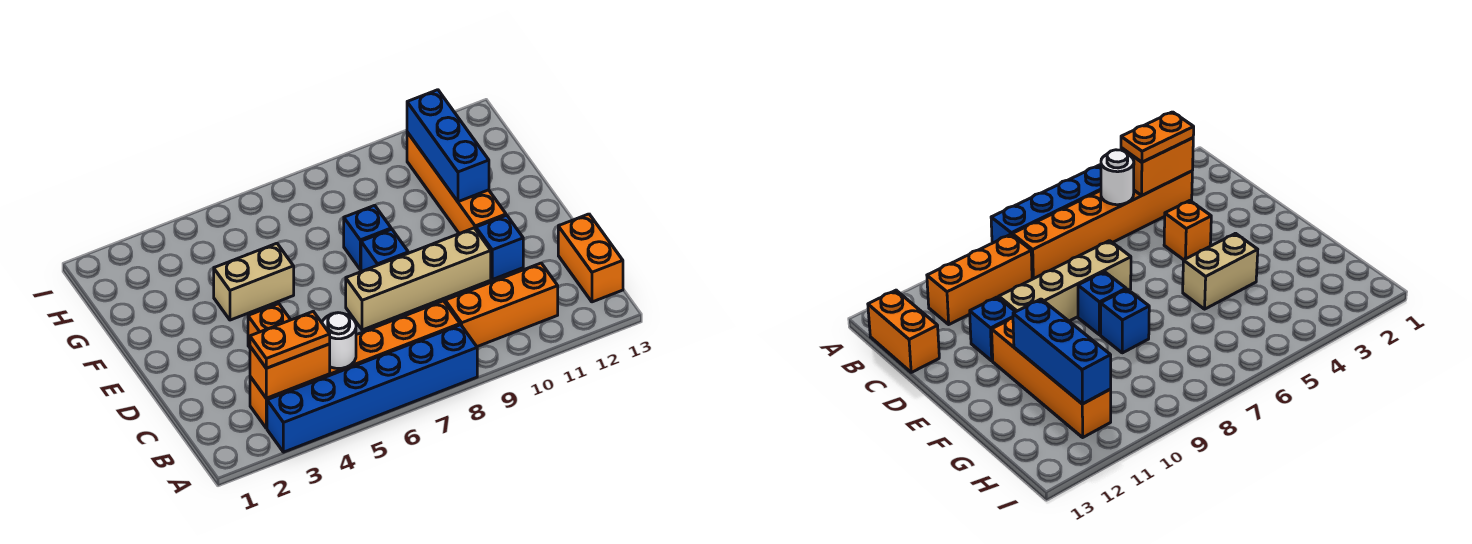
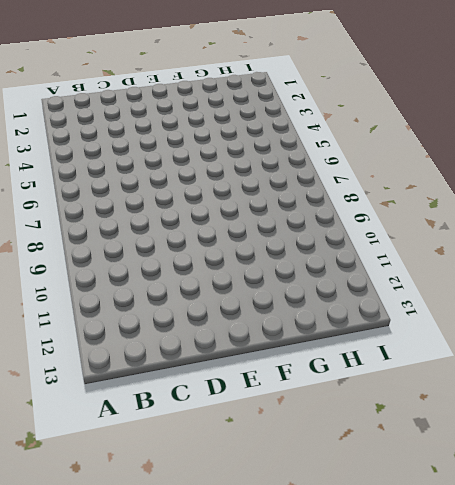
none -> blue brick A3:A8 level 1
none -> orange brick B3:B8 level 1
none -> orange brick B9:B11 level 1

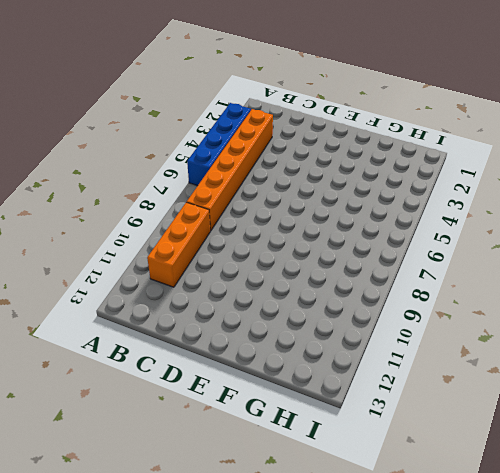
blue brick A3:A6 level 1 -> blue brick A3:A8 level 1
none -> orange brick B13:C13 level 1
none -> orange brick D4 level 1
none -> tan brick D7:D10 level 1

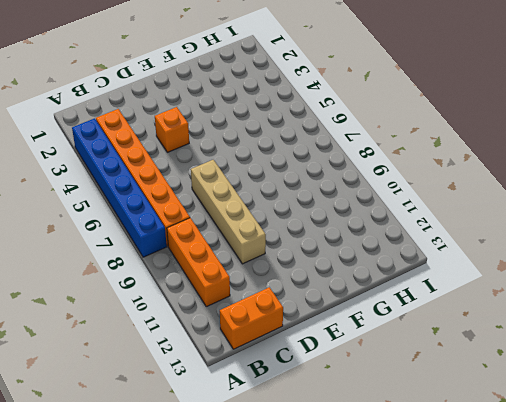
none -> blue brick D11 level 1
none -> blue brick E8 level 1
none -> orange brick E11:H11 level 1

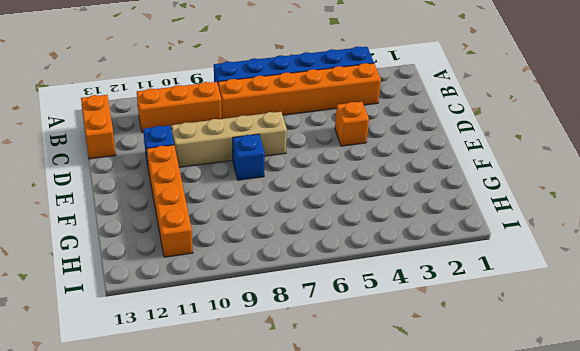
none -> tan brick F4:F5 level 1
none -> blue brick F8 level 1
none -> orange brick B3:B4 level 2

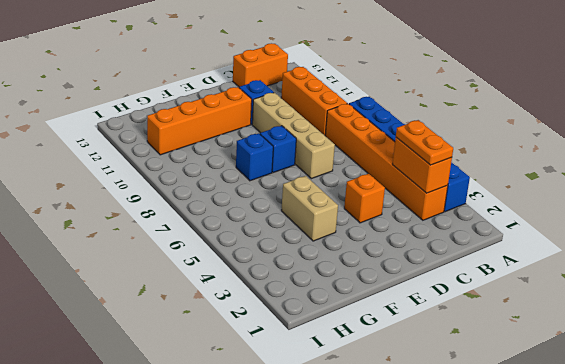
none -> white round brick B5 level 2
none -> blue brick F11:H11 level 2

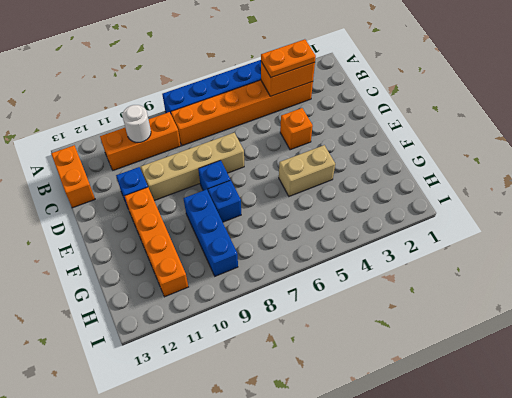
white round brick B10 level 2 -> white round brick B5 level 2
blue brick F9:H9 level 1 -> blue brick F11:H11 level 2

